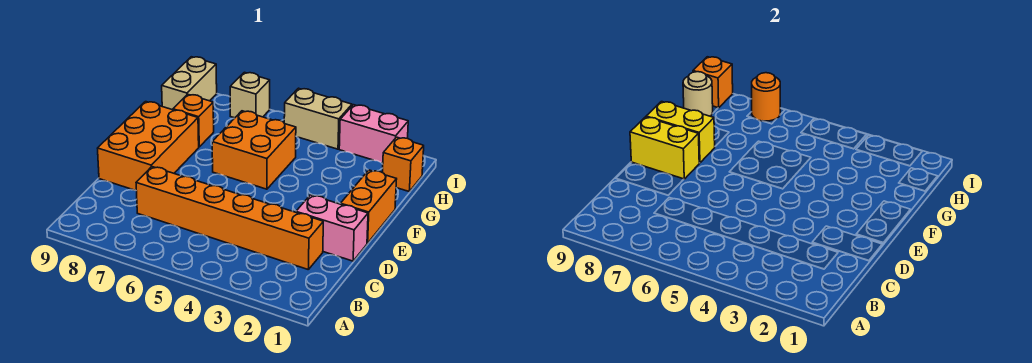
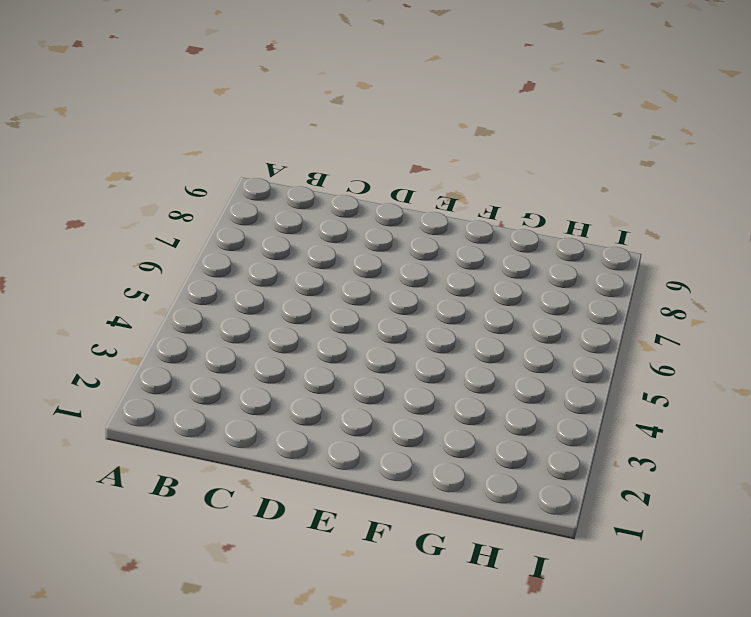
none -> orange brick C2:C7 level 1
none -> pink brick D1:D2 level 1
none -> orange brick D8:F9 level 1

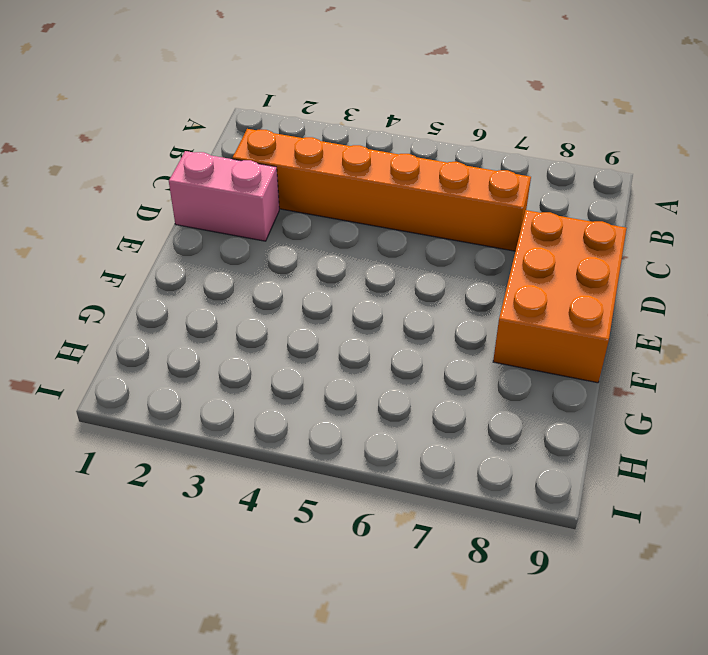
none -> orange brick E1:F1 level 1
none -> orange brick F5:G6 level 1
none -> orange brick G8 level 1

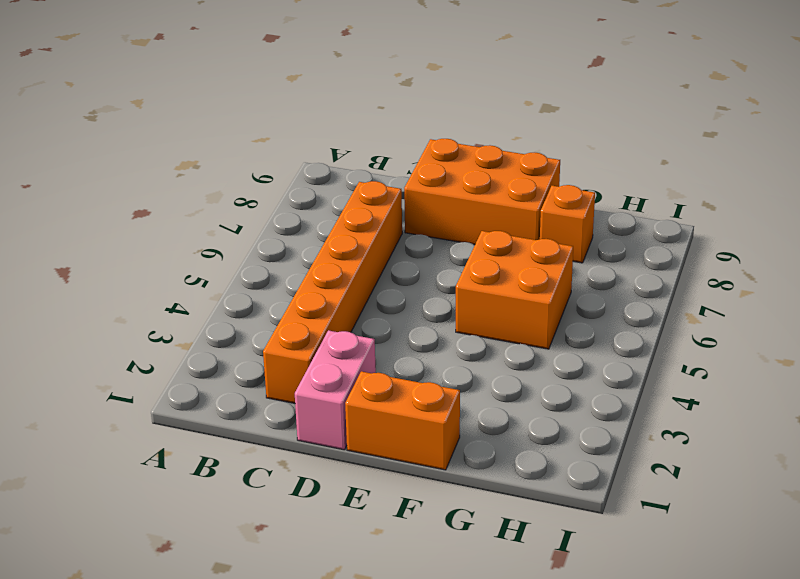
none -> orange brick H1 level 1
none -> tan brick H9:I9 level 1
none -> pink brick I2:I3 level 1

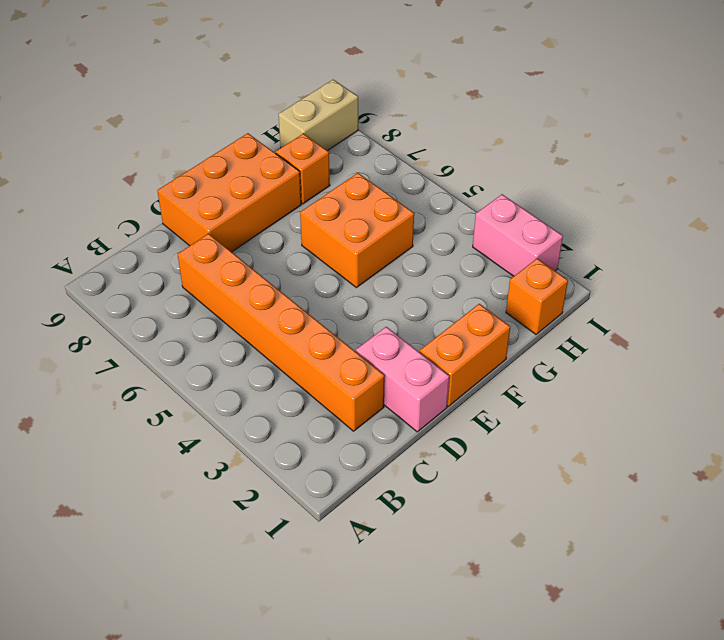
none -> tan brick I4:I5 level 1
none -> tan brick I7 level 1
none -> yellow brick E8:E9 level 2

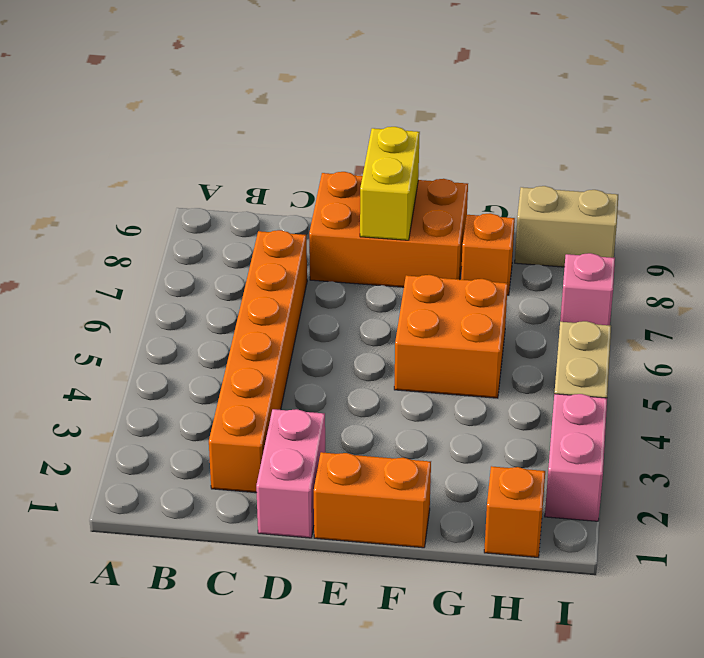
pink brick I7 level 1 -> tan brick I7 level 1
none -> yellow brick F8:F9 level 2
none -> tan round brick H9 level 2
none -> orange round brick I7 level 2

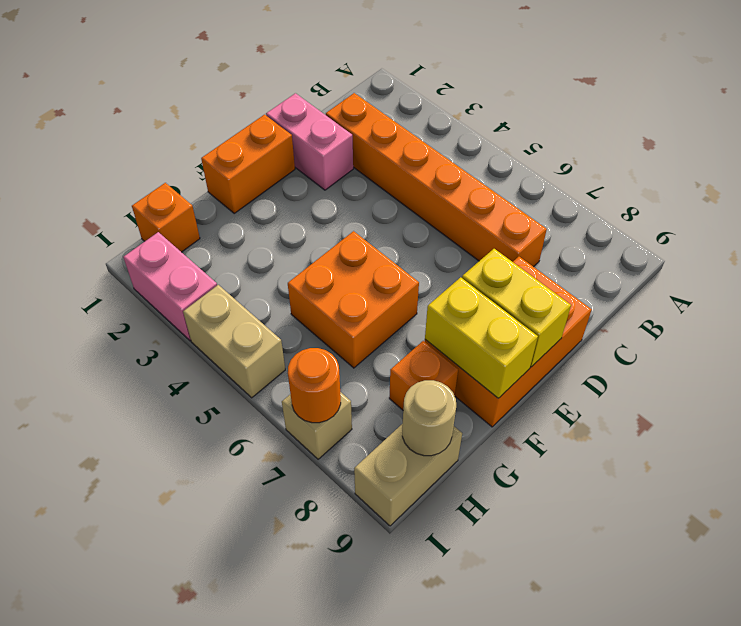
none -> orange brick I9 level 2

